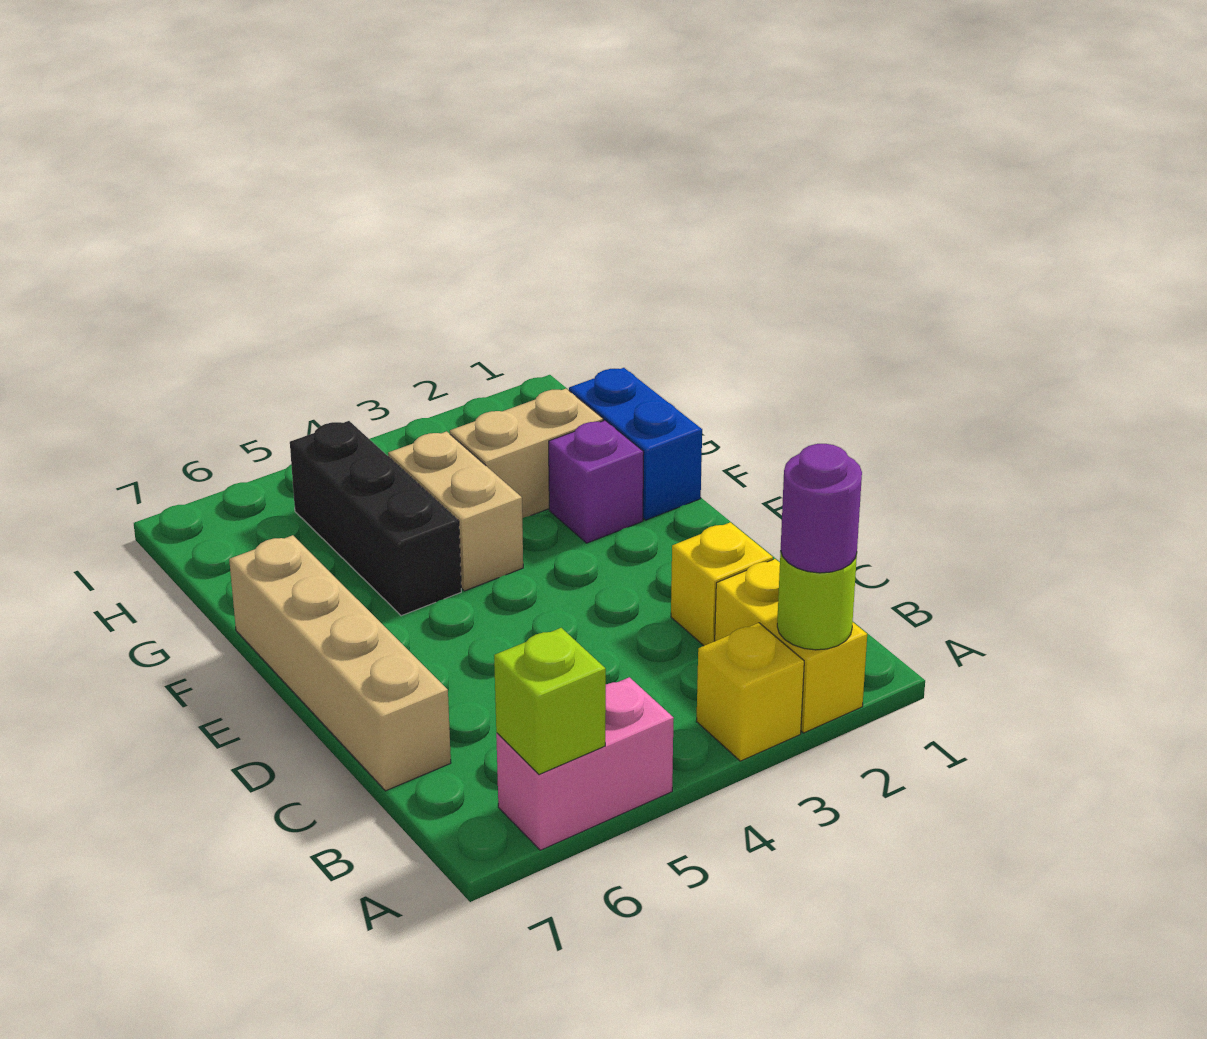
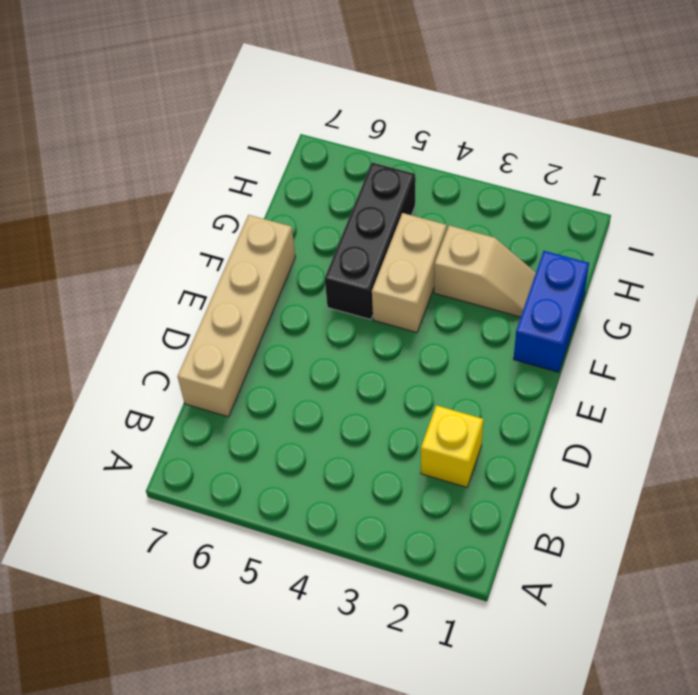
tan slope G2:G3 level 1 top 3 -> tan brick G2:G3 level 1
none -> yellow brick A2:B2 level 1
none -> yellow brick A3 level 1
none -> pink brick A5:A6 level 1

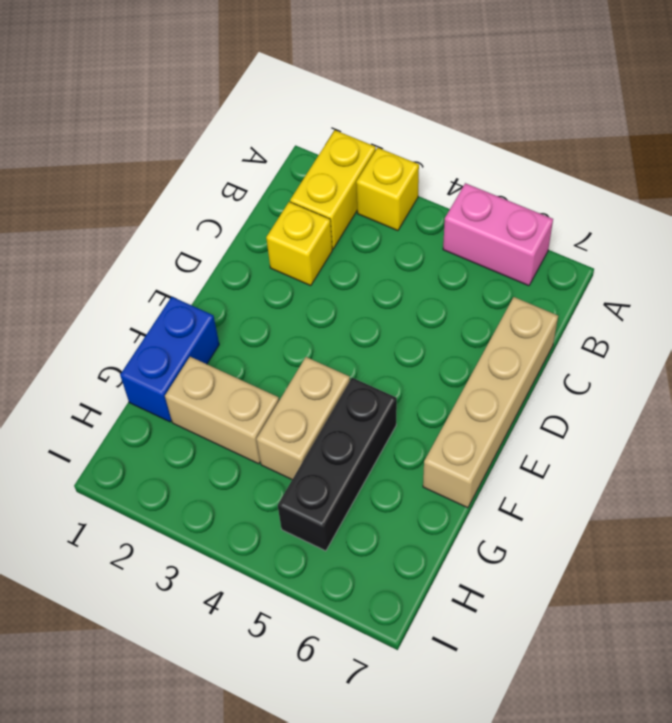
none -> purple brick F2 level 1
none -> lime round brick A2 level 2
none -> lime brick A6 level 2

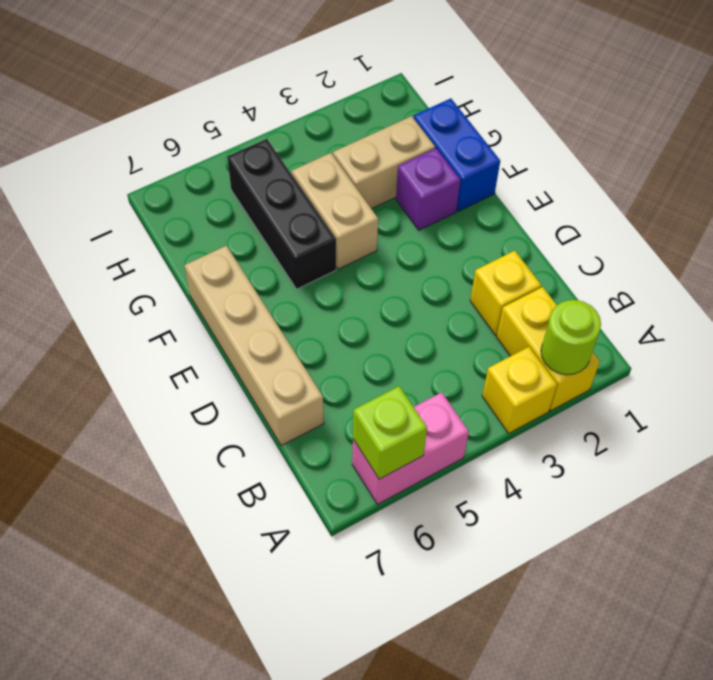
none -> purple round brick A2 level 3

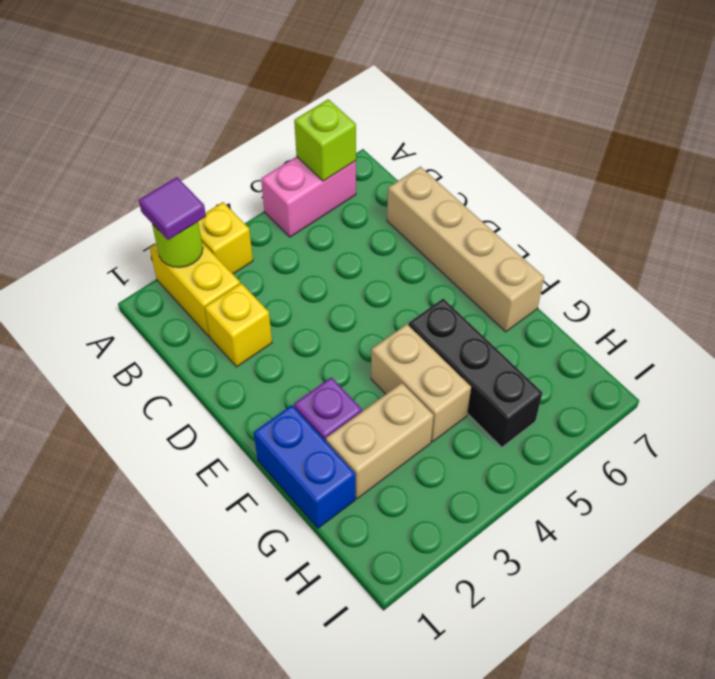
purple tile A2 level 3 -> purple round brick A2 level 3

